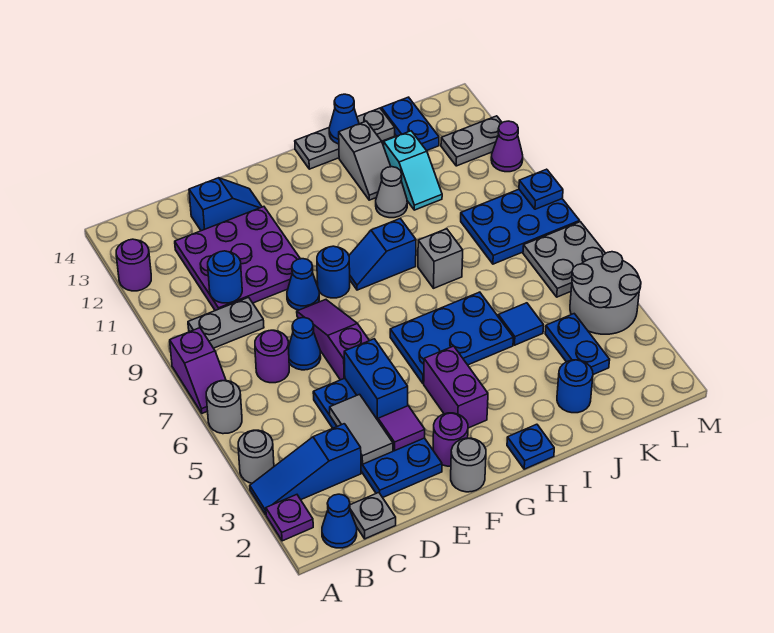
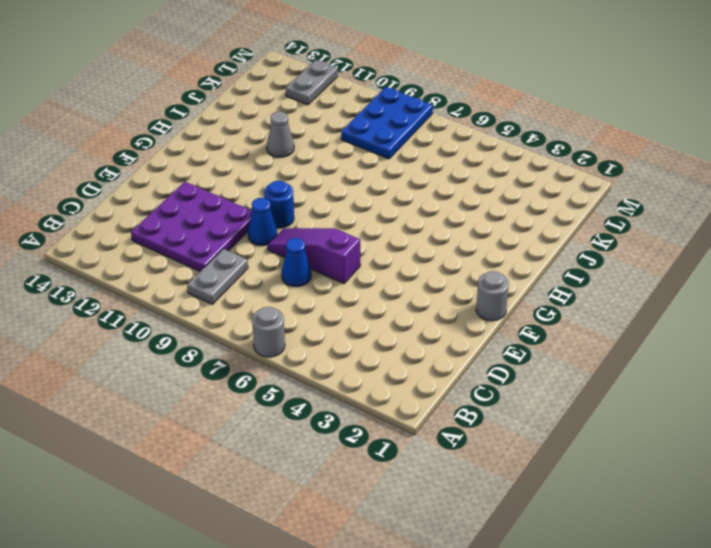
none -> purple plate A2 level 1
none -> blue slope A3:C3 level 1 top C
none -> grey round brick A4 level 1
none -> purple slope A7:A8 level 1 top 8

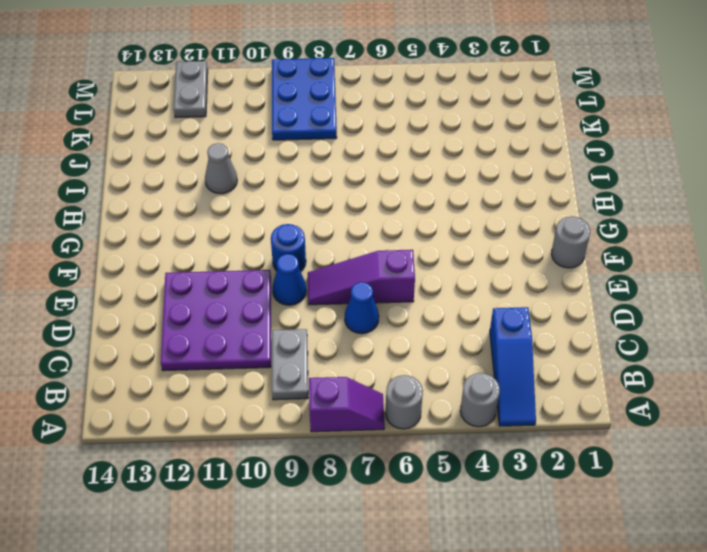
none -> purple plate A2 level 1
none -> purple round brick A12 level 1
none -> blue cone B1 level 1
none -> grey plate C1 level 1

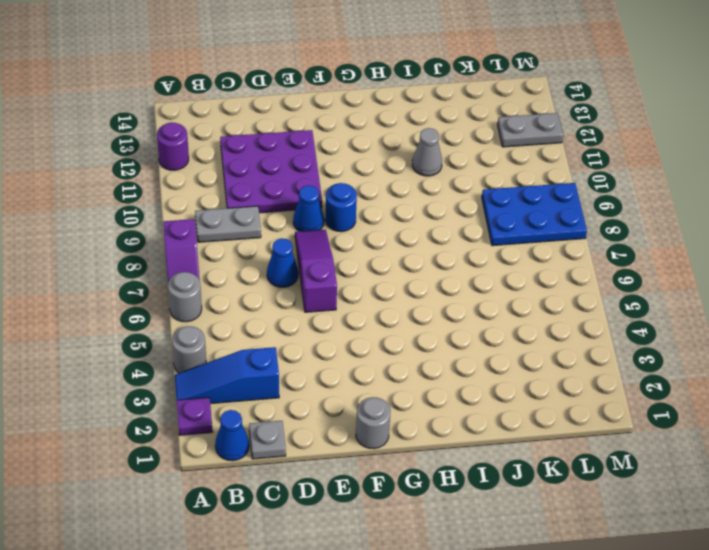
none -> purple round brick C7 level 1
none -> blue plate D2:E5 level 1
none -> blue slope D13:E13 level 1 top D
none -> purple round brick F2 level 1

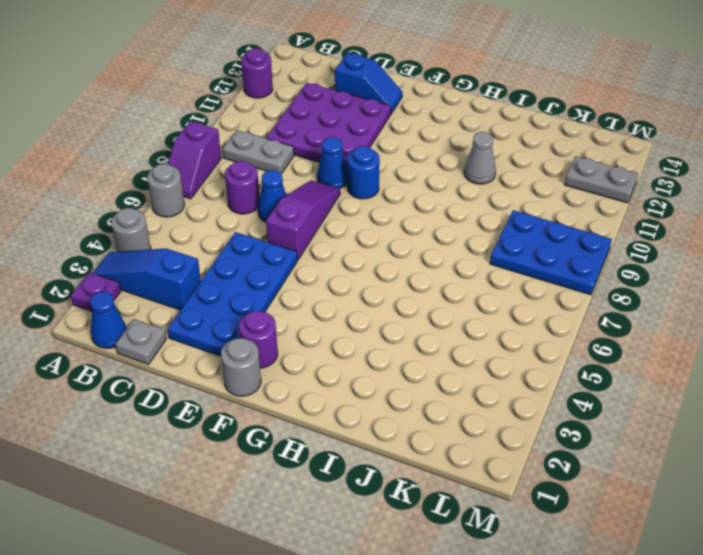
none -> purple brick G3:G4 level 1
none -> blue plate G5:I6 level 1
none -> blue slope G9:H9 level 1 top H
none -> blue plate H1 level 1

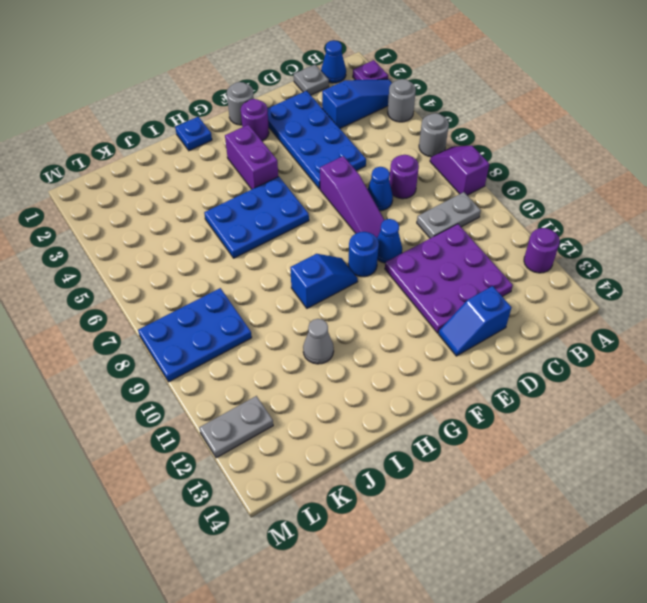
none -> grey plate H14:J14 level 1
none -> grey brick I8 level 1
none -> grey slope I12:I13 level 1 top 13
none -> blue round brick J2 level 1

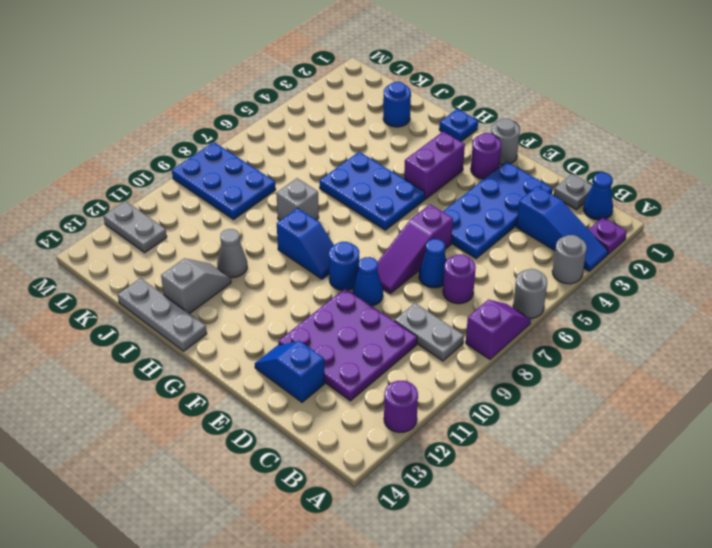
none -> blue tile J5 level 1
none -> cyan slope J11:J12 level 1 top 12
none -> blue plate K3:K4 level 1
none -> blue plate K13:K14 level 1

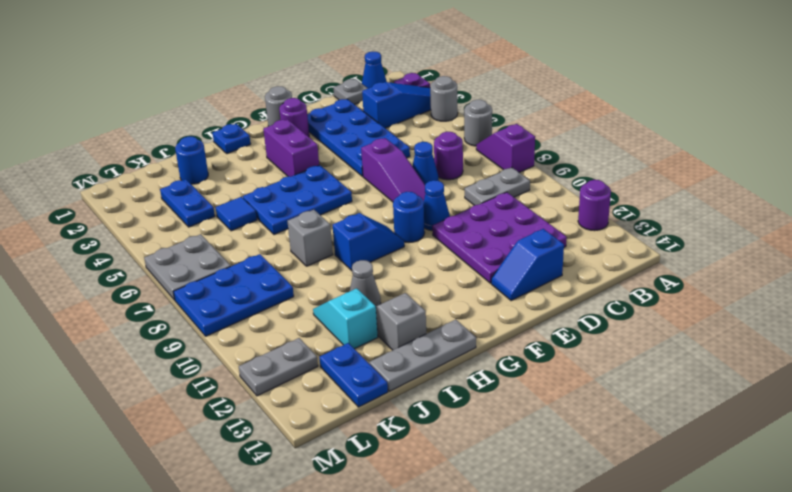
none -> grey round brick L4:M5 level 1
none -> purple cone M11 level 1
none -> blue round brick C10 level 2
none -> grey tile D3:D4 level 2

